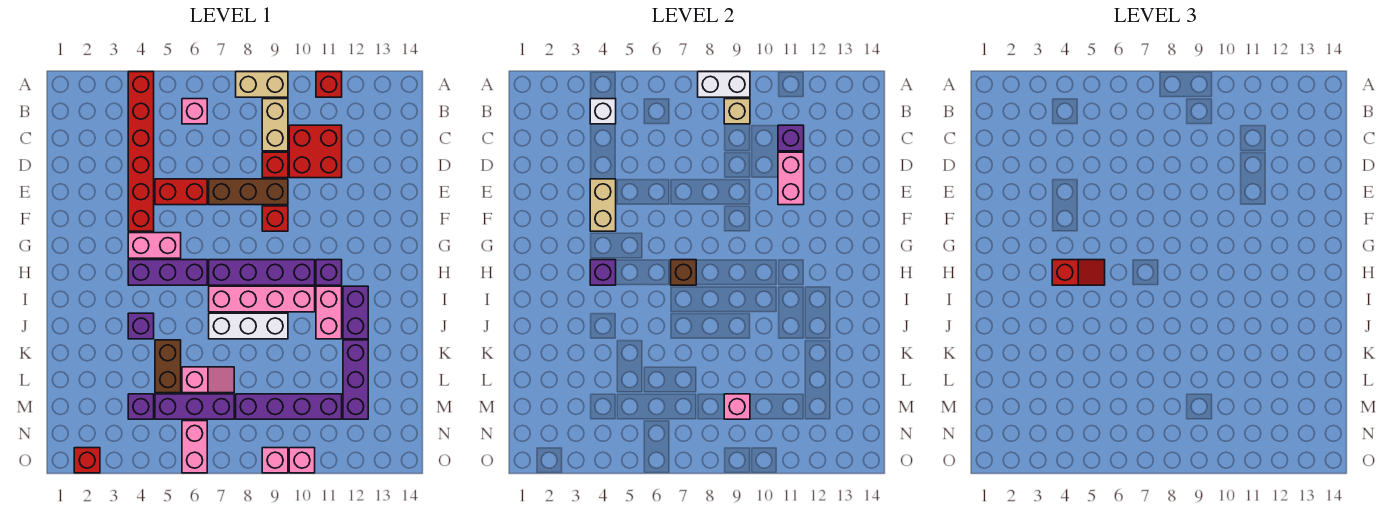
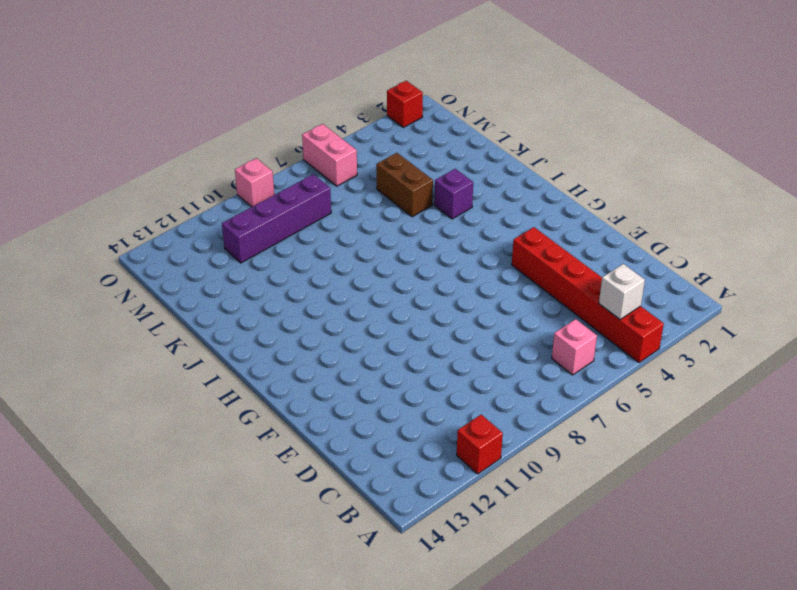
none -> tan brick A8:A9 level 1
none -> tan brick B9:C9 level 1
none -> red brick C10:D11 level 1
none -> red brick D9 level 1

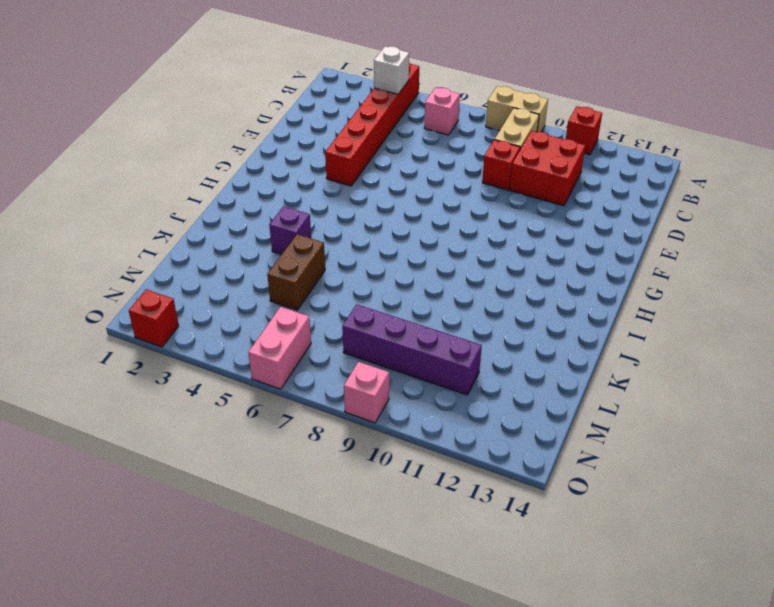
none -> red brick E5:E6 level 1
none -> brown brick E7:E9 level 1
none -> red brick F9 level 1
none -> pink brick G4:G5 level 1

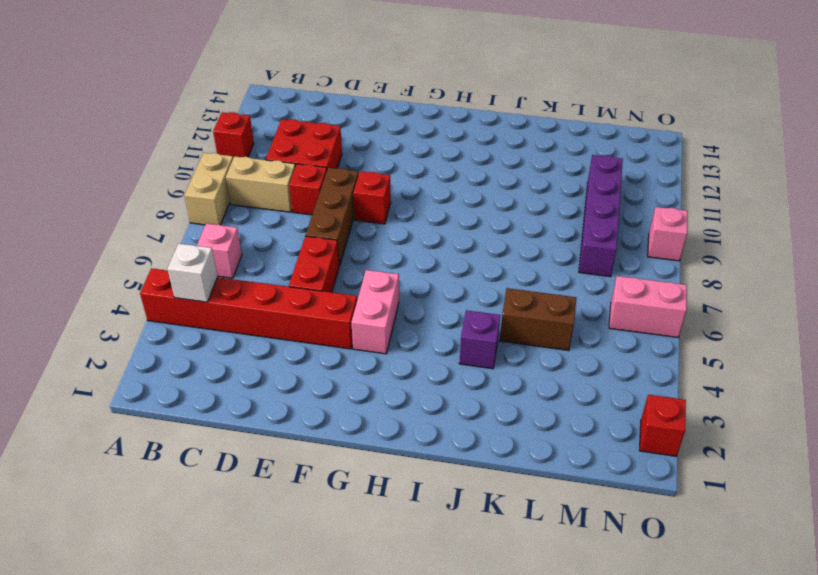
none -> purple brick H4:H6 level 1
none -> purple brick H7:H10 level 1
none -> purple brick H11 level 1
none -> pink brick I7:I10 level 1

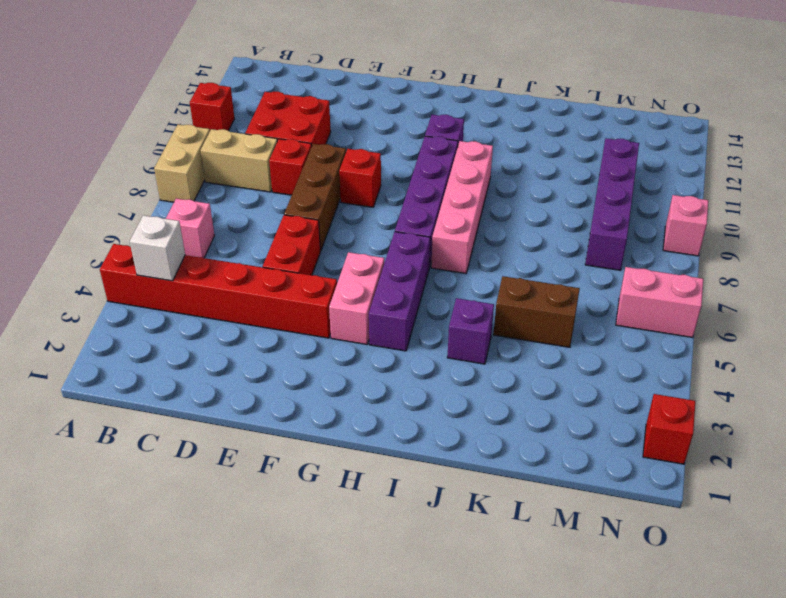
none -> pink brick I11:J11 level 1
none -> purple brick I12:J12 level 1
none -> white brick J7:J9 level 1
none -> purple brick K12:M12 level 1

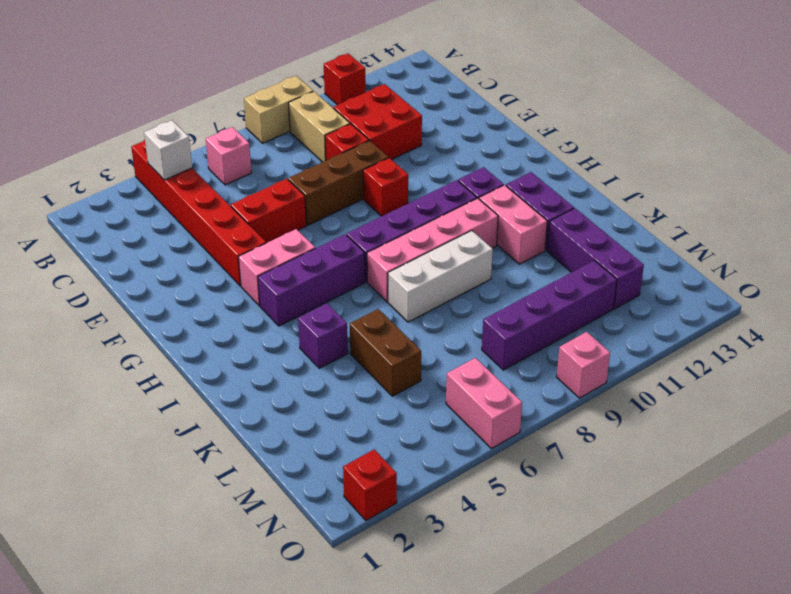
none -> pink slope L6:L7 level 1 top 6
none -> purple brick M4 level 1
none -> purple brick M5:M7 level 1
none -> pink brick O10 level 1

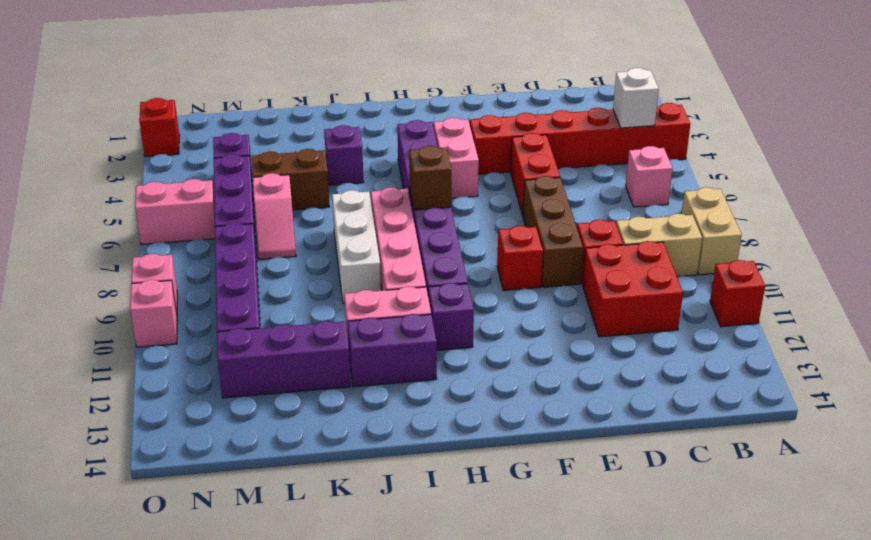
none -> white brick A8:A9 level 2
none -> tan brick B9 level 2
none -> purple brick C11 level 2
none -> pink brick D11:E11 level 2

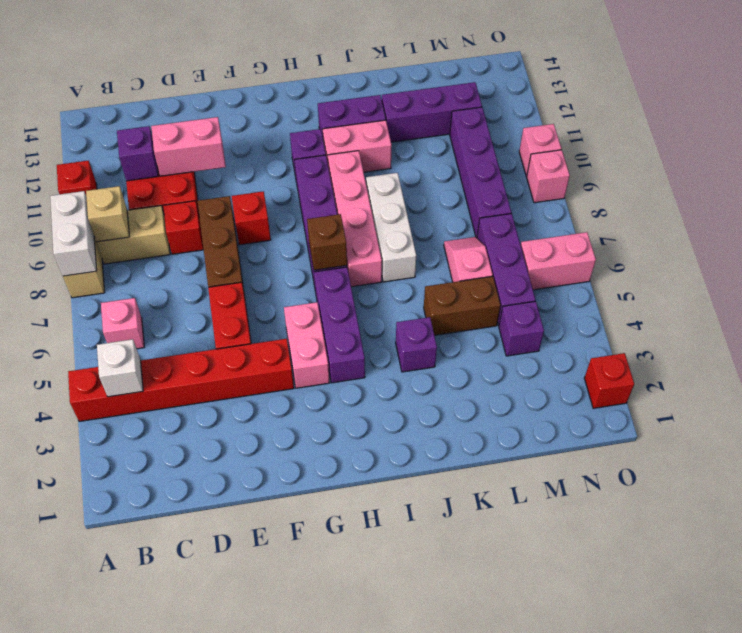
none -> tan brick E4:F4 level 2
none -> purple brick H4 level 2
none -> pink brick M9 level 2
none -> red slope H4:H5 level 3 top 4

